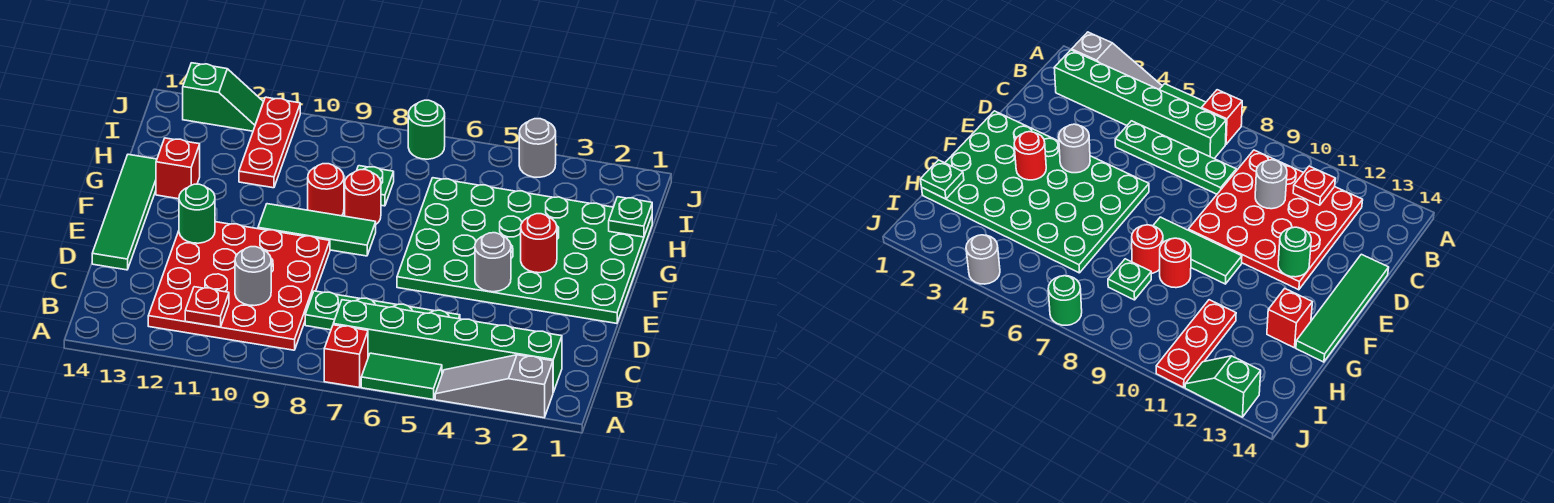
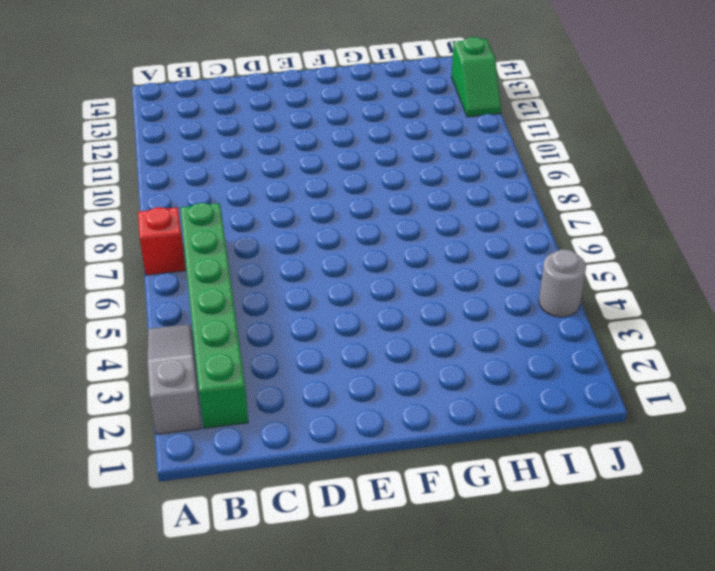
none -> green tile A5:A6 level 1
none -> red plate B9:E12 level 1
none -> green plate C5:C8 level 1

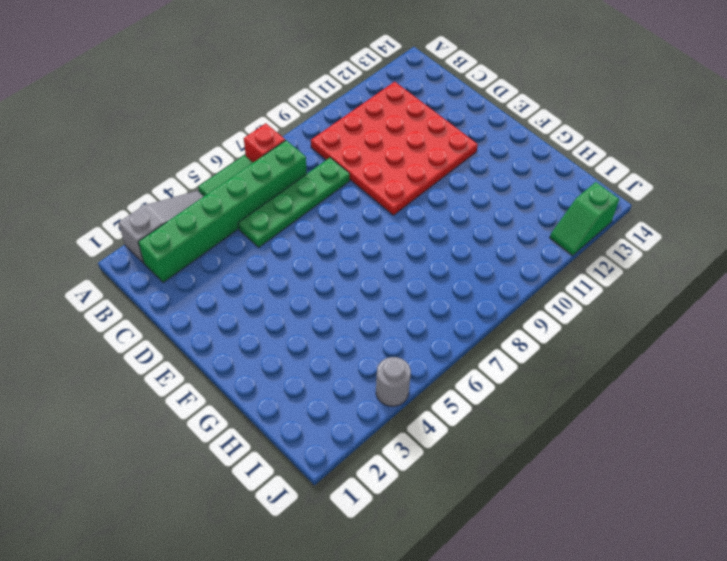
none -> green tile D14:G14 level 1
none -> green plate E1:H6 level 1
none -> green tile F8:F10 level 1

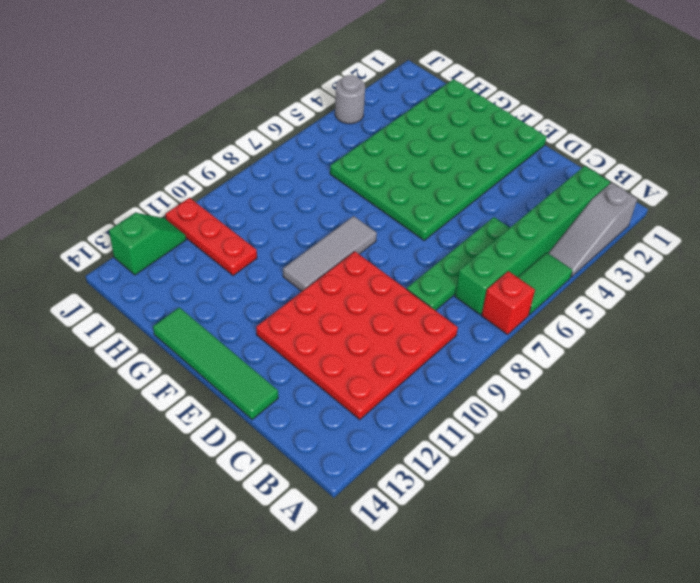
grey tile F8:F10 level 1 -> green tile F8:F10 level 1
none -> red round brick G8 level 1
none -> red round brick G9 level 1
none -> red brick G13 level 1

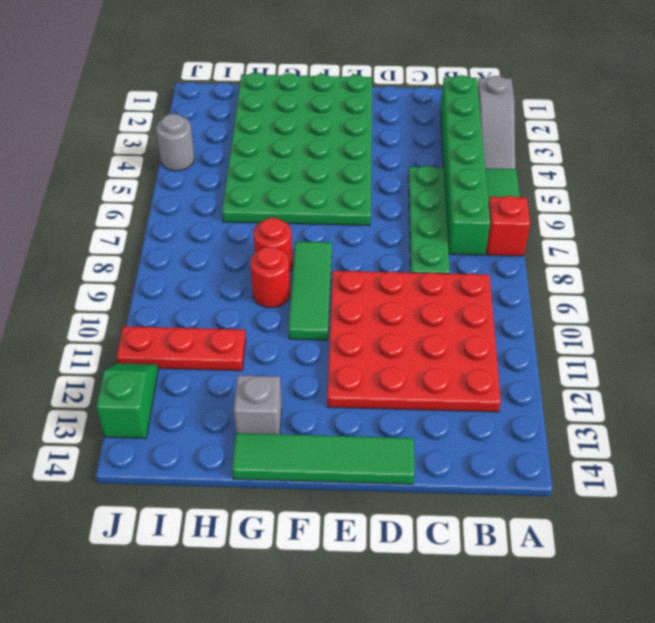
grey brick G13 level 1 -> red brick G13 level 1
none -> green plate H8 level 1
none -> green round brick J7 level 1
none -> red plate B11 level 2

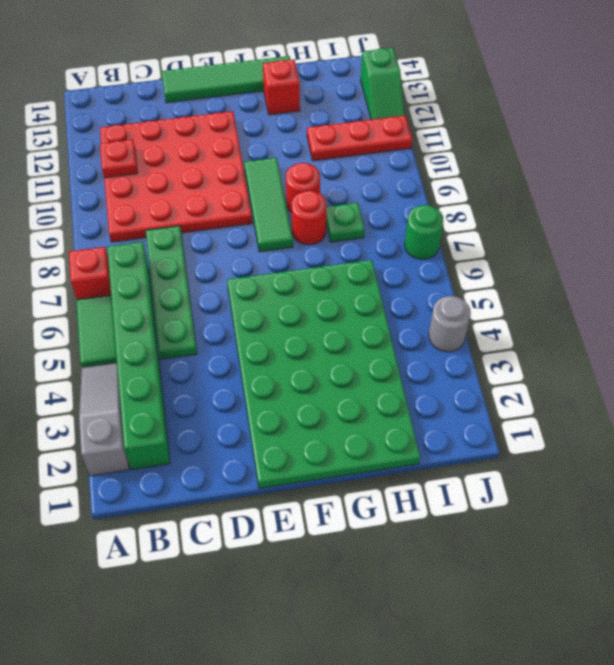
none -> grey round brick C10 level 2
none -> grey round brick E4 level 2
none -> green round brick E12 level 2

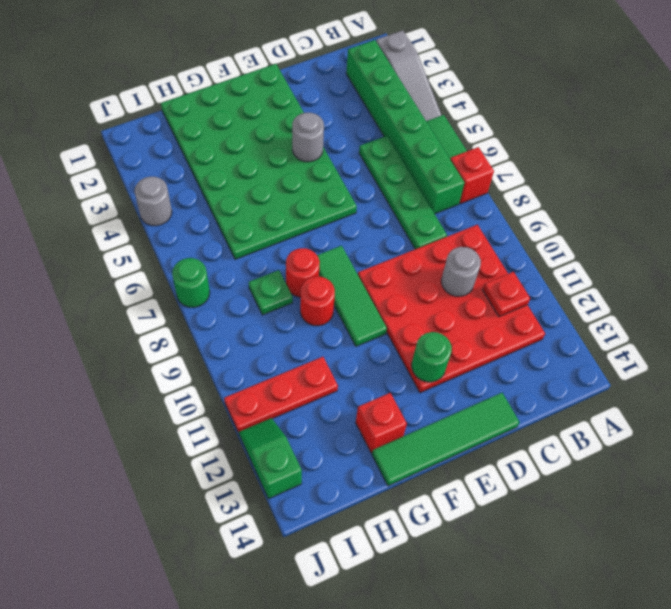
none -> red round brick F3 level 2
none -> green plate H1 level 2

